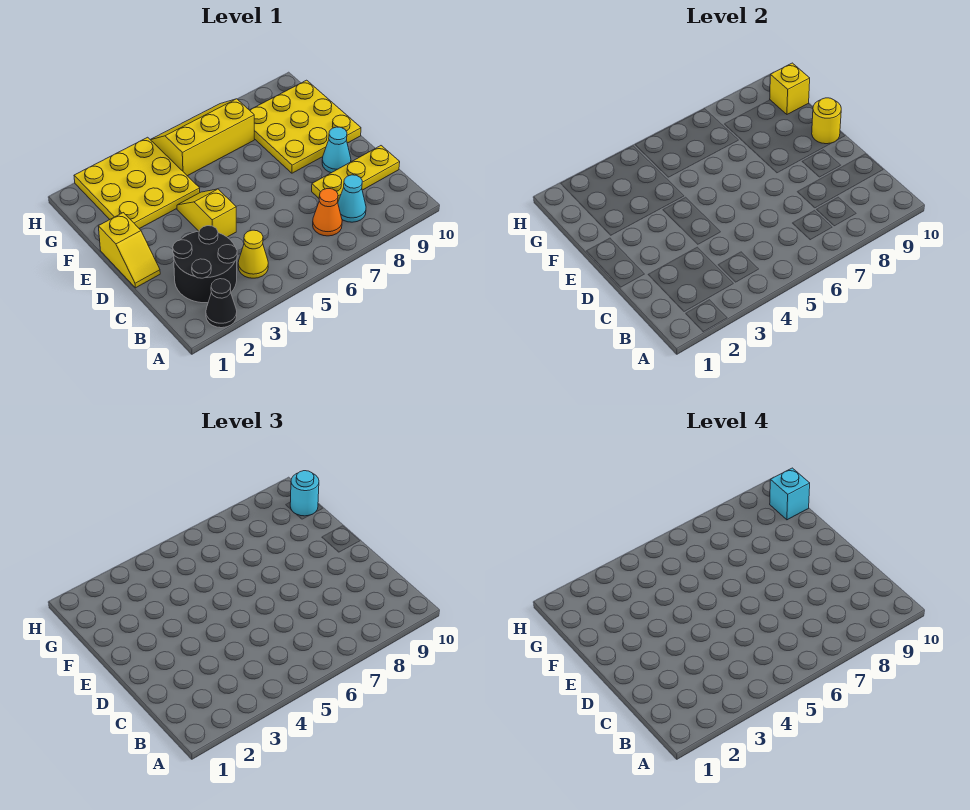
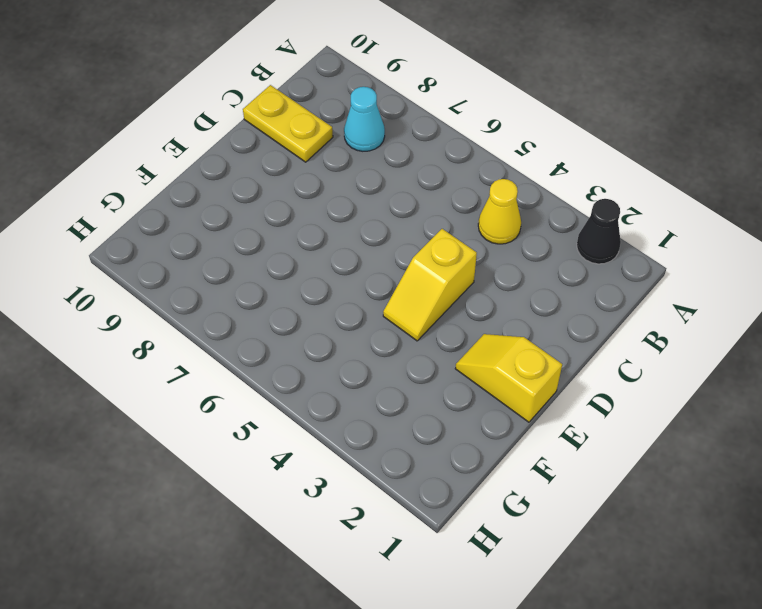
yellow plate C9:C10 level 1 -> yellow plate C8:C10 level 1
yellow slope E1:E2 level 1 top 1 -> yellow slope D1:E1 level 1 top E
none -> black round brick B2:C3 level 1
none -> orange cone B7 level 1
none -> cyan cone D9 level 1

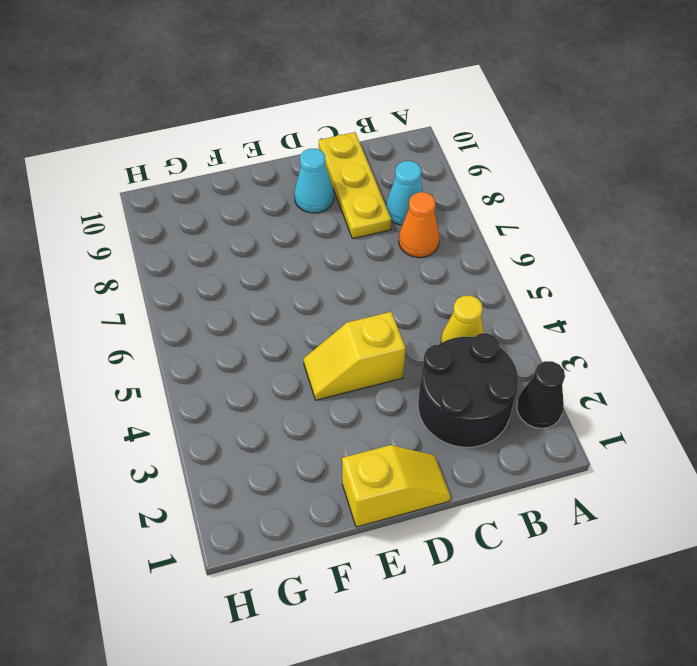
none -> yellow plate E8:G10 level 1
none -> yellow plate F2:H4 level 1
none -> yellow slope G5:H7 level 1 top G

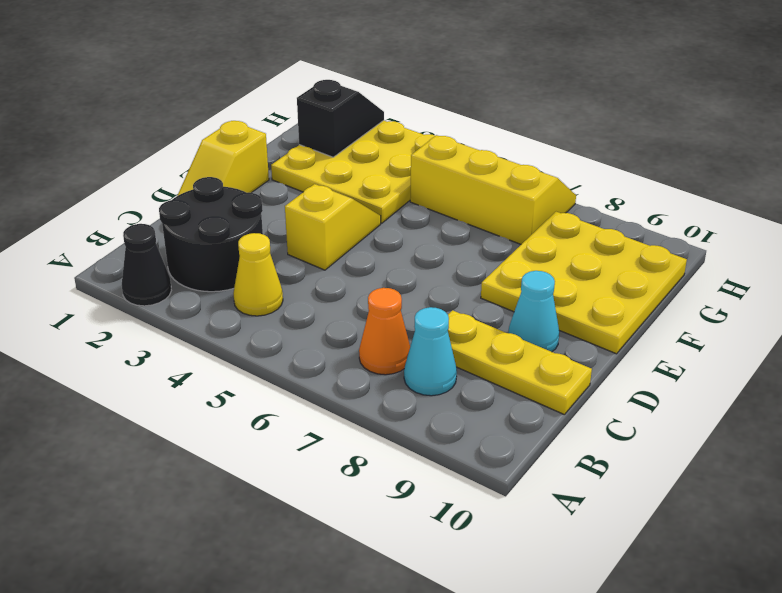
black slope G2:H2 level 2 top G -> none
none -> yellow round brick E10 level 2
none -> yellow brick G10 level 2
none -> cyan round brick G10 level 3

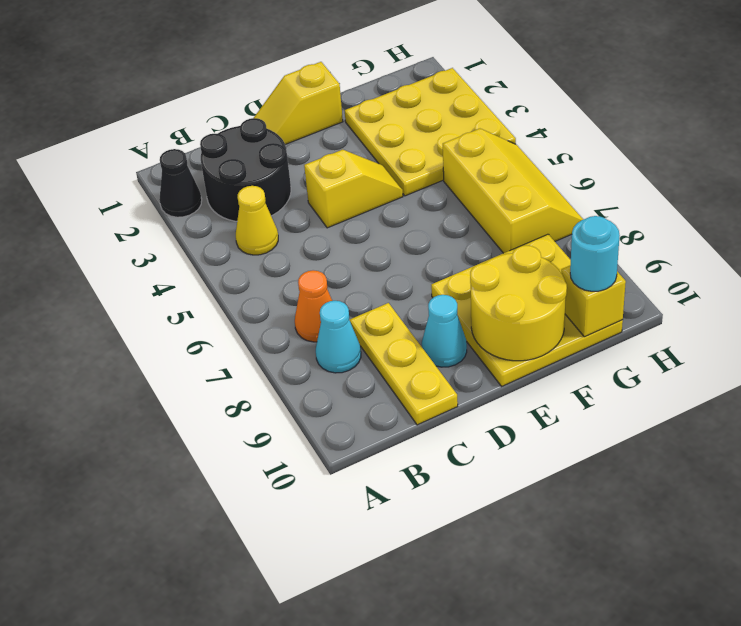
yellow round brick E9:F10 level 2 -> yellow round brick E10 level 2
none -> cyan brick G10 level 4

